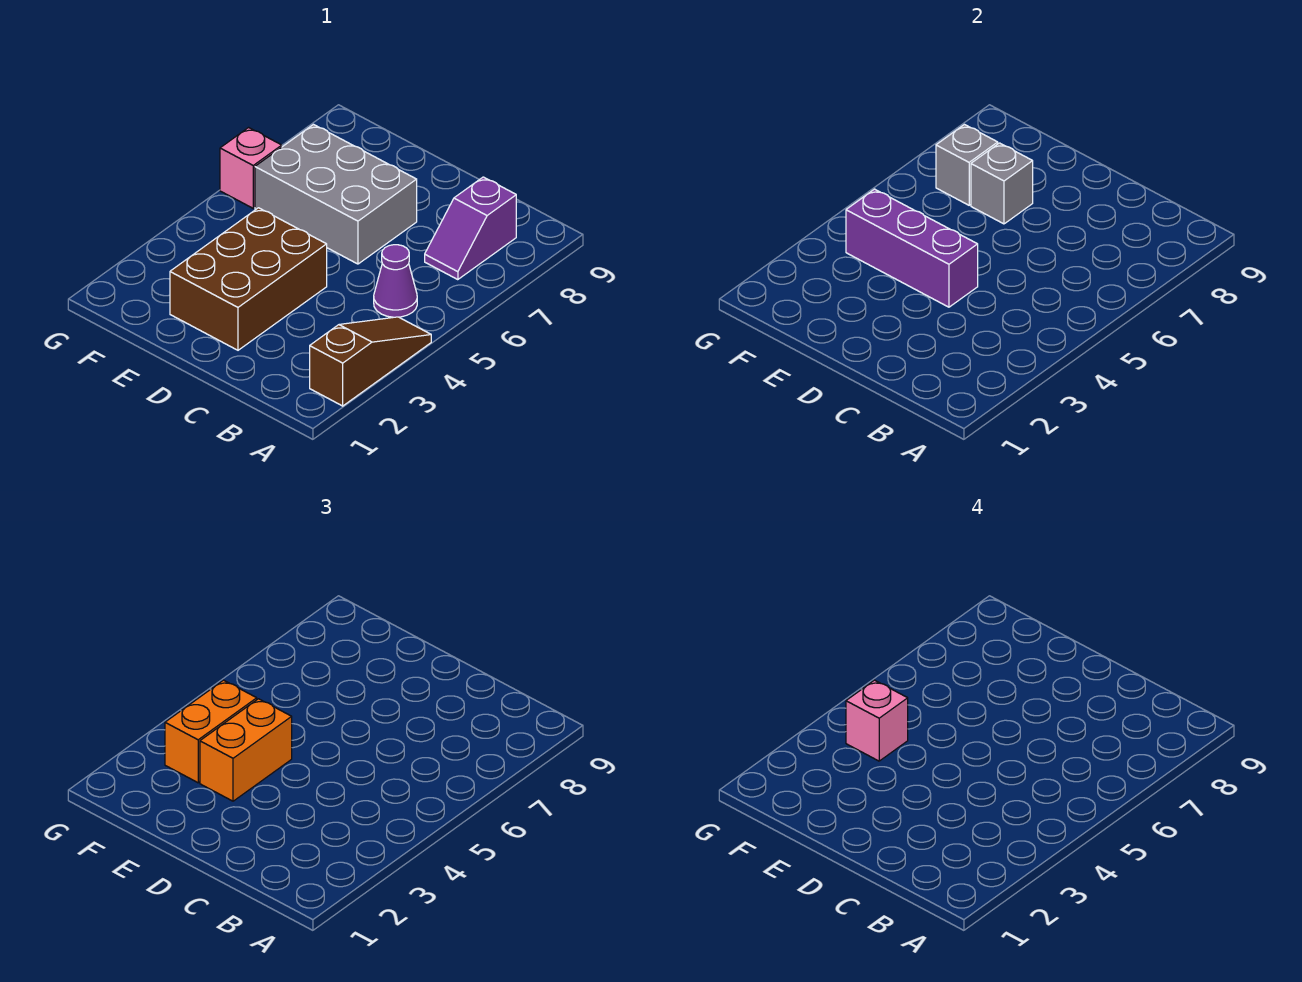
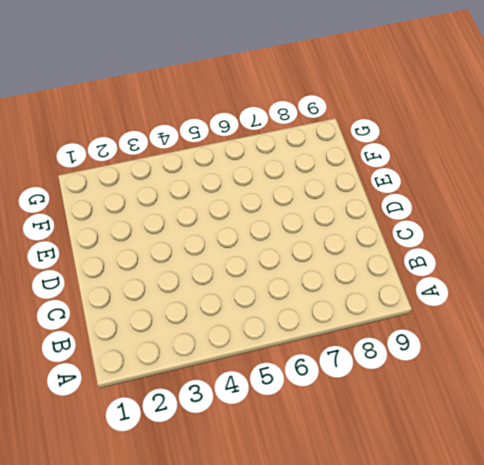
none -> brown slope A2:A4 level 1 top 2
none -> purple cone B5 level 1
none -> purple slope B7:B8 level 1 top 8

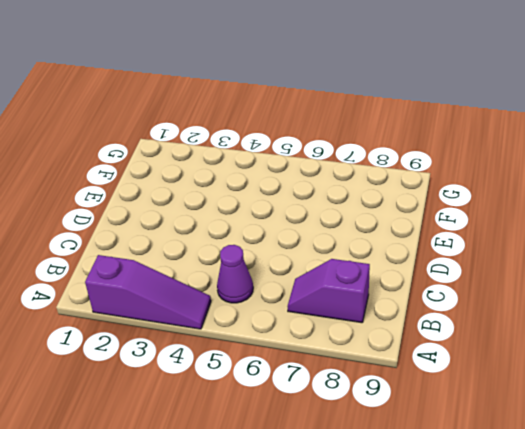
purple slope A2:A4 level 1 top 2 -> brown slope A2:A4 level 1 top 2
none -> brown brick D2:E4 level 1
none -> grey brick D6:F7 level 1
none -> pink brick G6 level 1

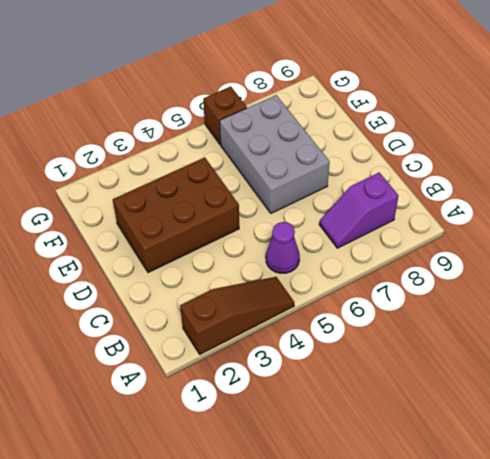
brown brick G6 level 1 -> pink brick G6 level 1
none -> purple brick D4:F4 level 2
none -> grey brick E7 level 2
none -> grey brick F7 level 2

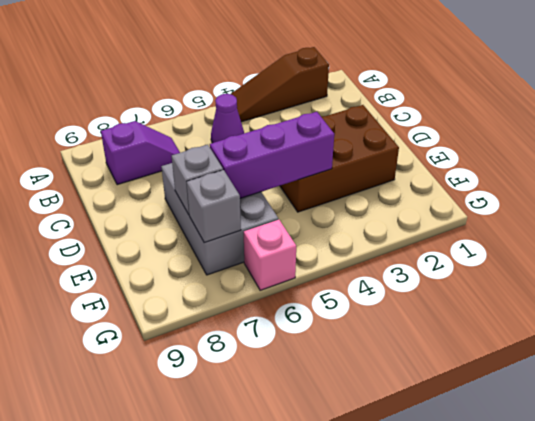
purple brick E4:E6 level 2 -> purple brick D4:F4 level 2
none -> orange brick E3:E4 level 3
none -> orange brick F3:F4 level 3
none -> pink brick F4 level 4

